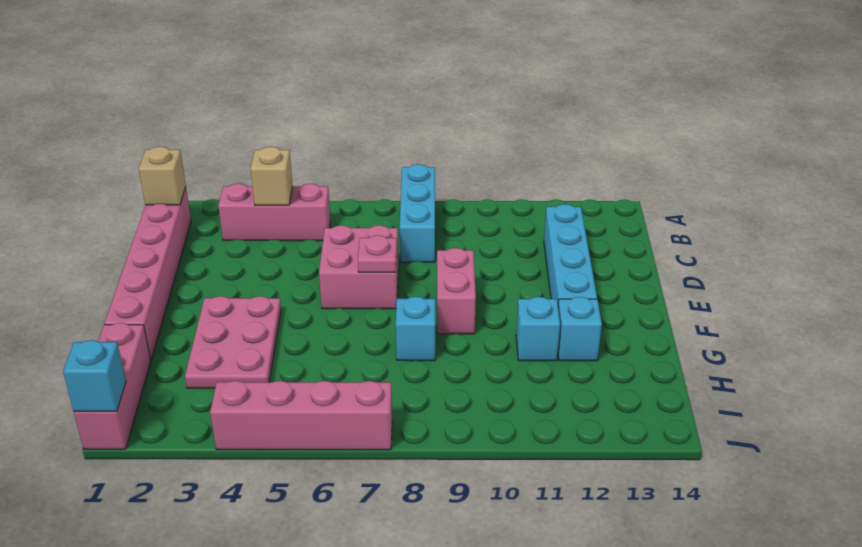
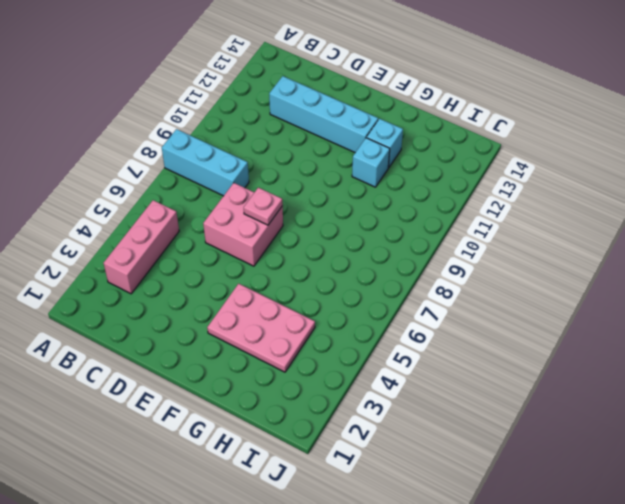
none -> pink brick B1:G1 level 1
none -> pink brick E9:F9 level 1
none -> cyan brick G8 level 1

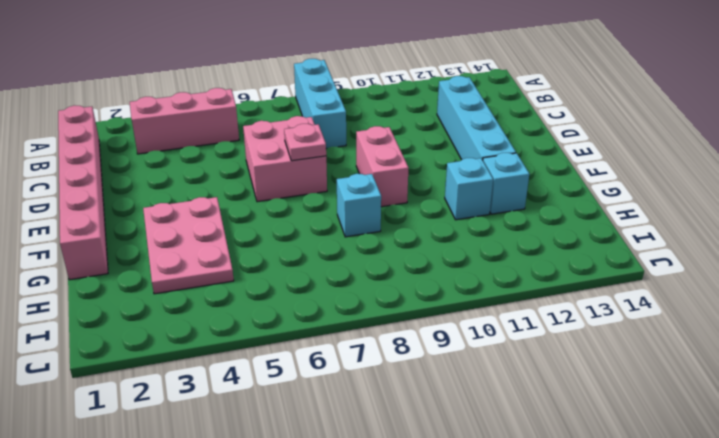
none -> pink brick H1:J1 level 1
none -> pink brick J4:J7 level 1
none -> tan brick B1 level 2

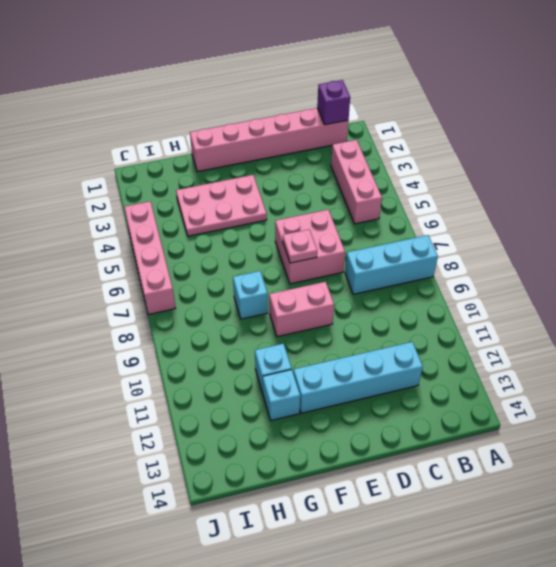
purple brick B1 level 2 -> tan brick B1 level 2
none -> pink brick H1:J1 level 1
none -> tan brick B4 level 2
none -> cyan brick J1 level 2

